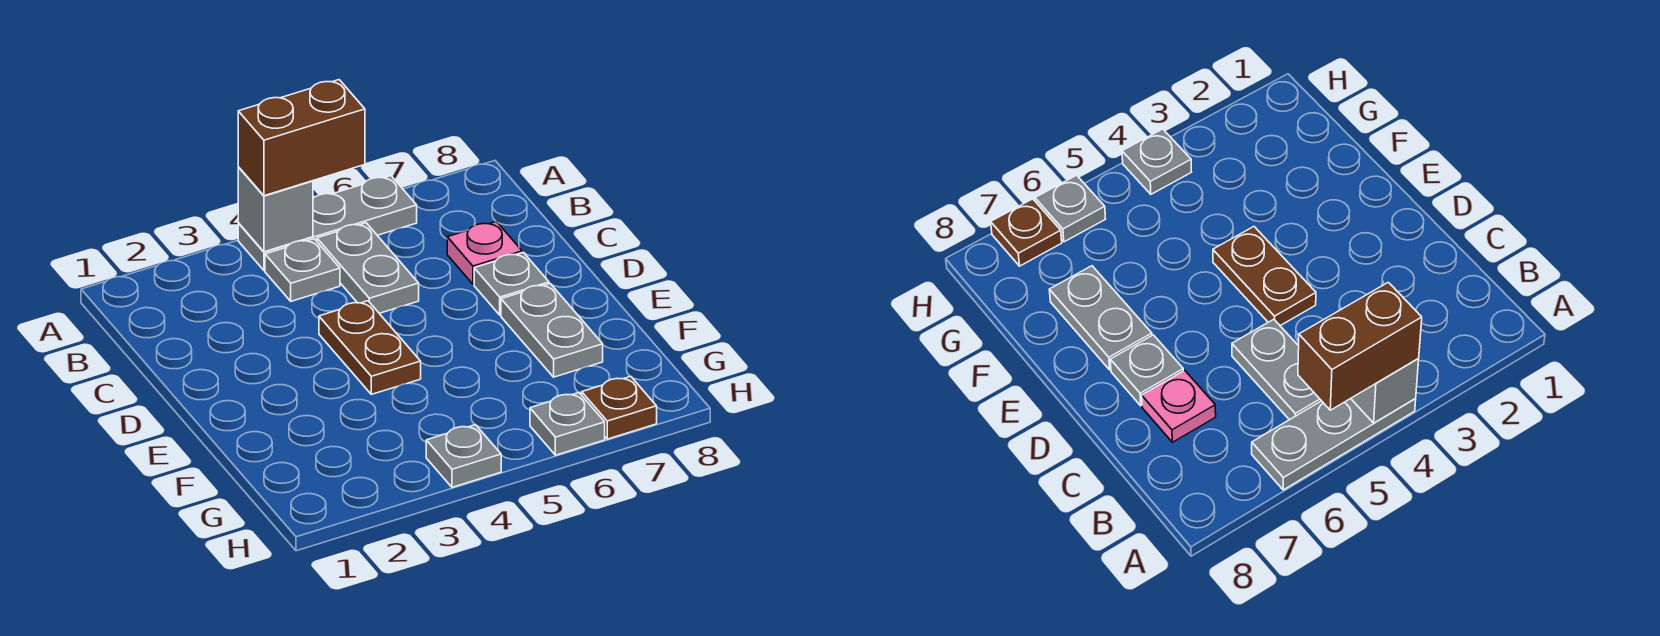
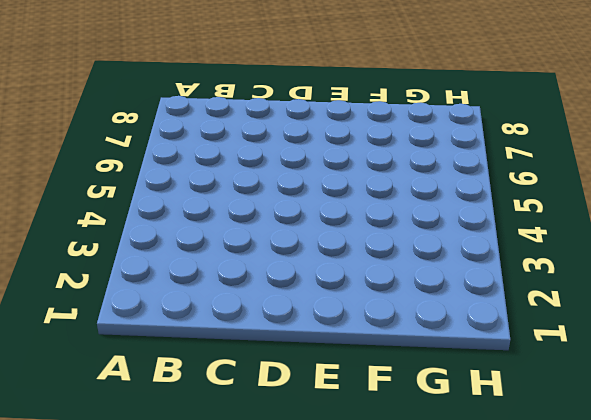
none -> grey plate A4:A6 level 1
none -> grey plate B4 level 1
none -> grey plate B5:C5 level 1

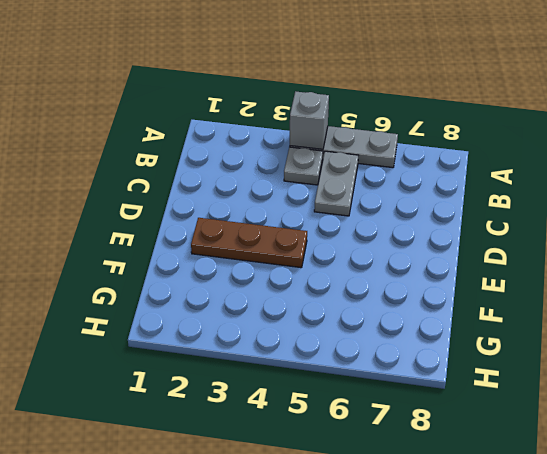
brown plate E2:E4 level 1 -> brown plate D4:E4 level 1
none -> pink plate C7 level 1
none -> grey plate D7 level 1
none -> grey plate E7:F7 level 1

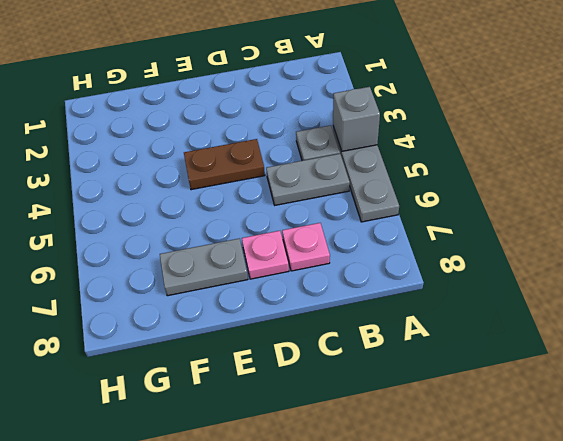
pink plate D7 level 1 -> grey plate D7 level 1
none -> grey plate H4 level 1
none -> grey plate H6 level 1
none -> brown plate H7 level 1

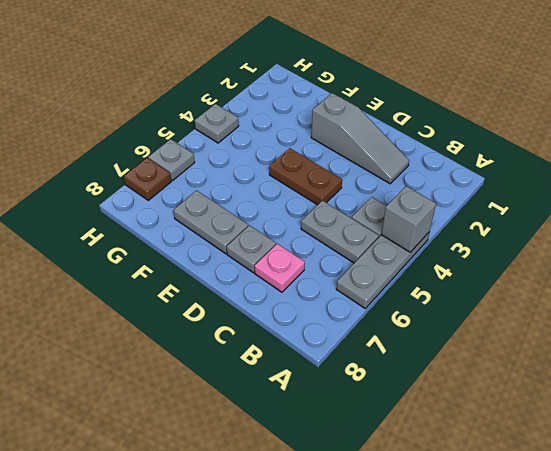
grey slope C2:E2 level 1 top E -> none
none -> brown brick A4:A5 level 3

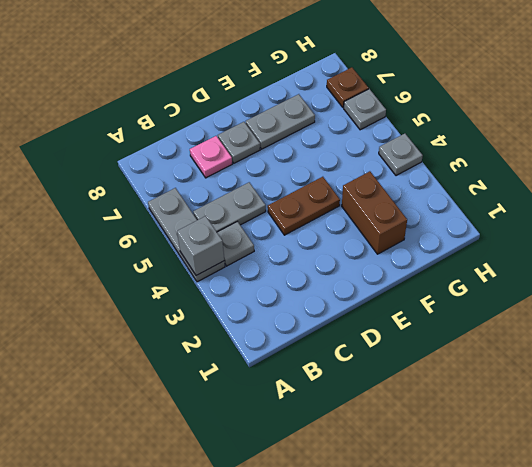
brown brick F2:F3 level 1 -> brown brick A4:A5 level 3

